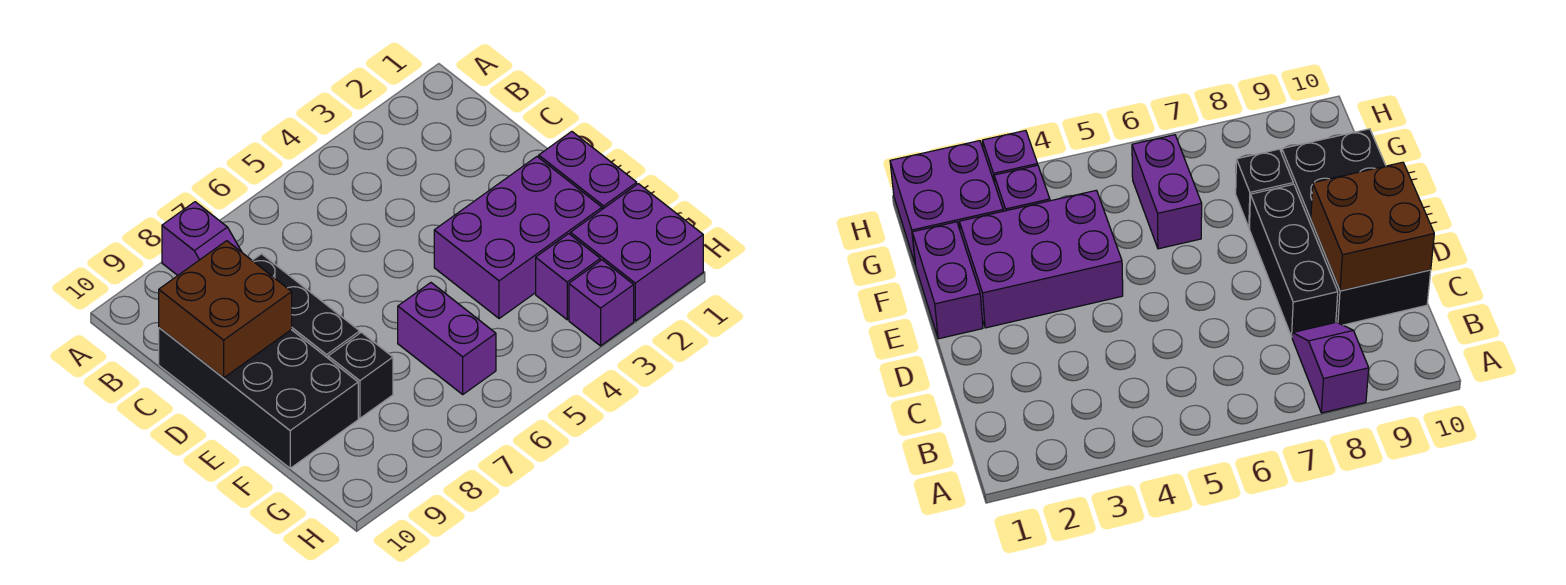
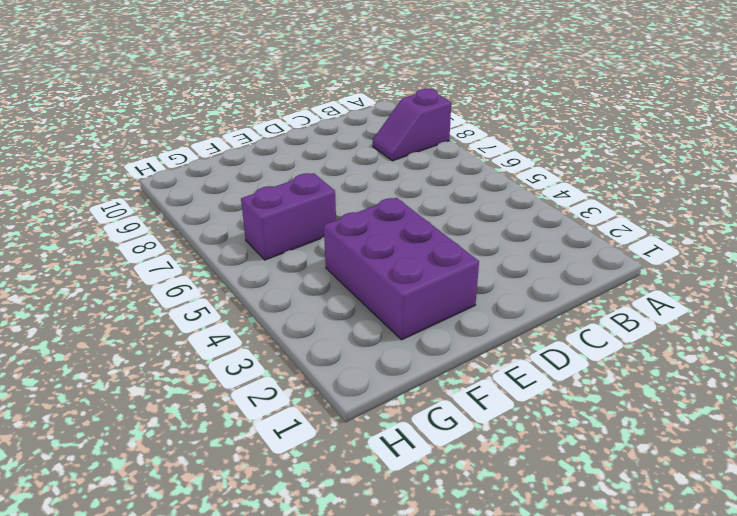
none -> black brick C8:E8 level 1
none -> black brick C9:F10 level 1

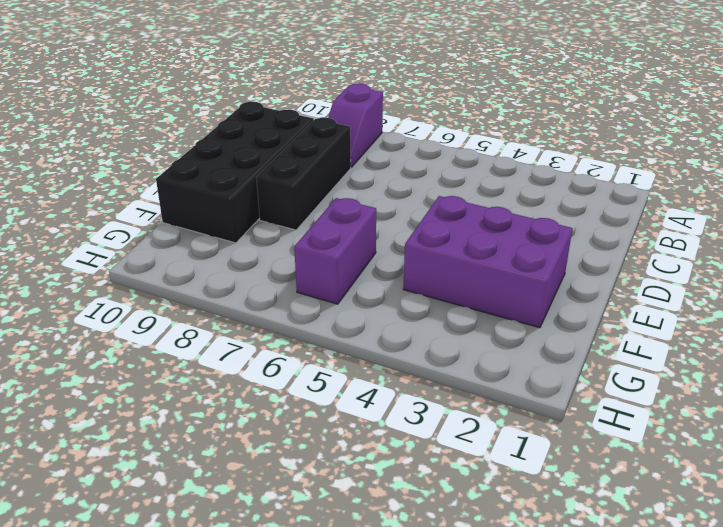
none -> purple brick E1:F1 level 1
none -> black brick F8 level 1

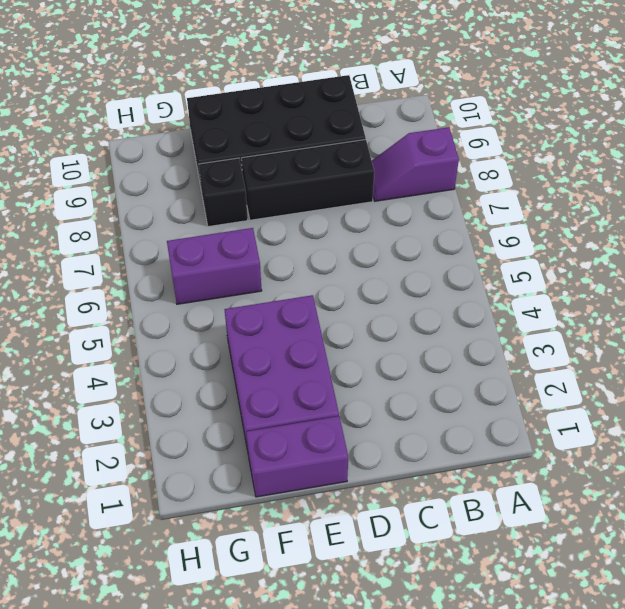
none -> purple brick G1:H2 level 1
none -> purple brick G3 level 1

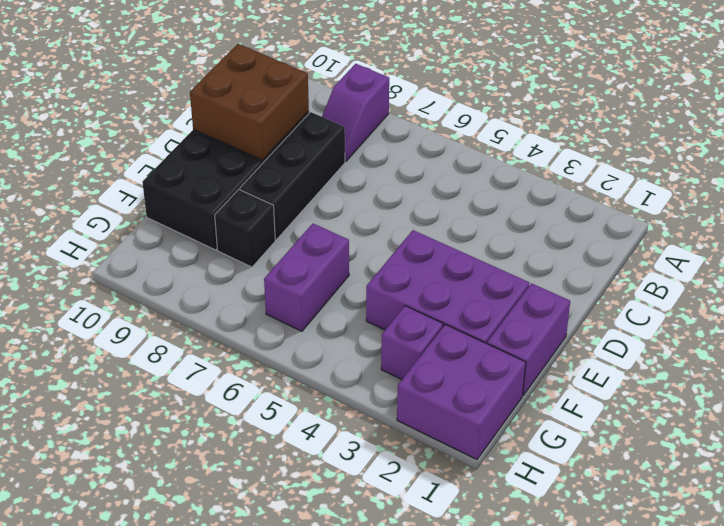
none -> purple brick H3 level 1

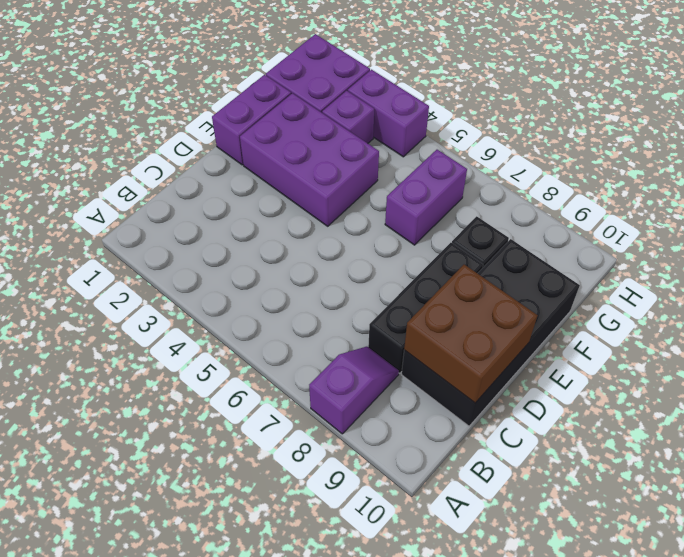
purple brick H3:H4 level 1 -> purple brick H3 level 1

